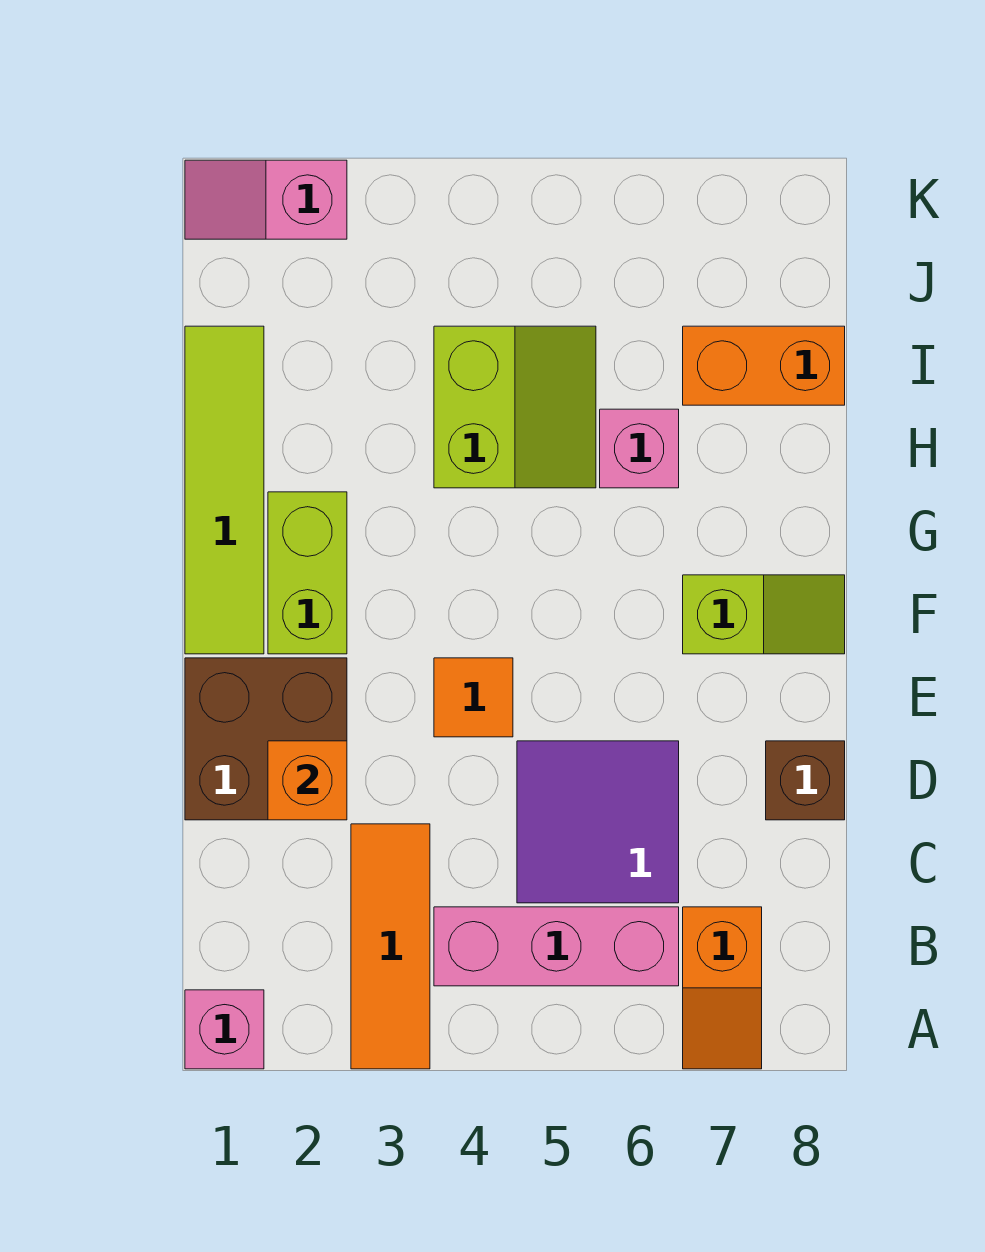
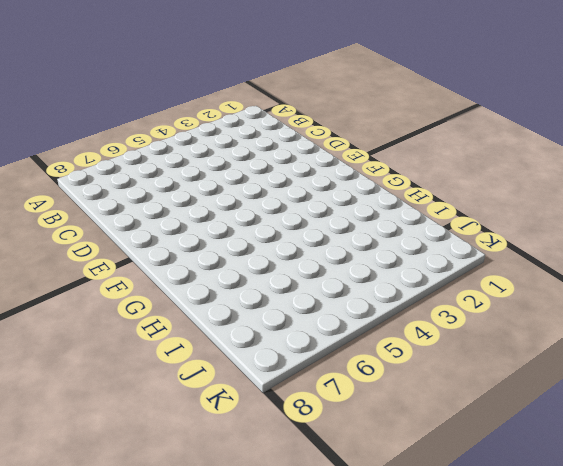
none -> pink brick A1 level 1
none -> orange tile A3:C3 level 1
none -> orange slope A7:B7 level 1 top B

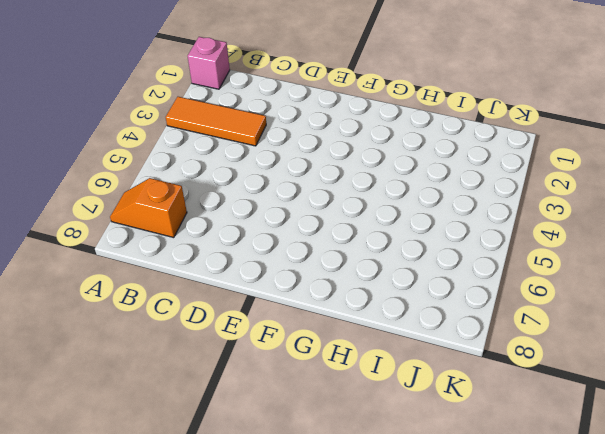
none -> pink brick B4:B6 level 1
none -> purple tile C5:D6 level 1
none -> brown brick D1:E2 level 1

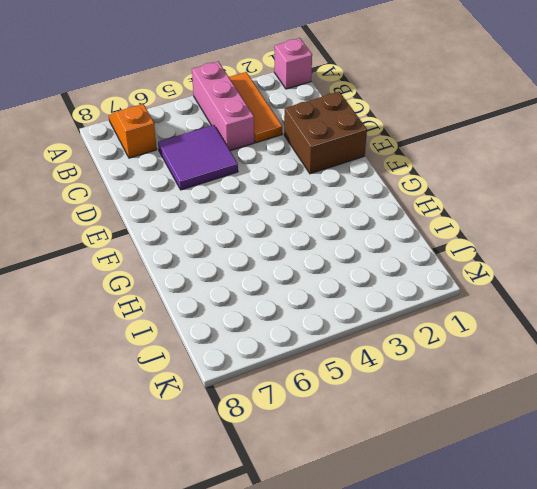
pink brick A4:C4 level 1 -> pink brick B4:B6 level 1
none -> brown brick D8 level 1
none -> orange tile E4 level 1
none -> lime tile F1:I1 level 1

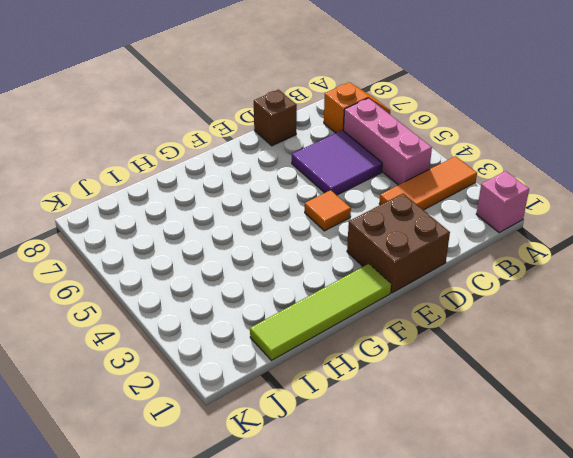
none -> lime brick F2:G2 level 1
none -> lime slope F7:F8 level 1 top 7
none -> lime slope H4:I5 level 1 top 4

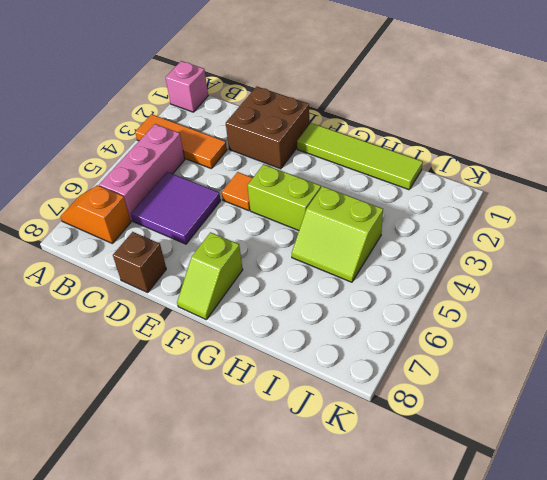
lime brick F4:G4 level 1 -> lime brick F2:G2 level 1
none -> pink brick H6 level 1
none -> orange brick I7:I8 level 1
none -> pink slope K1:K2 level 1 top 2

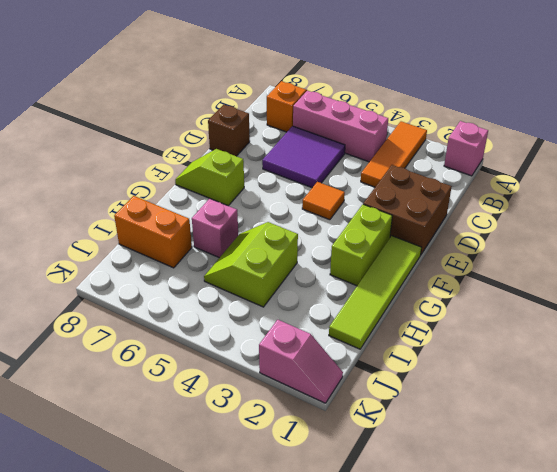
none -> orange brick D2 level 2

